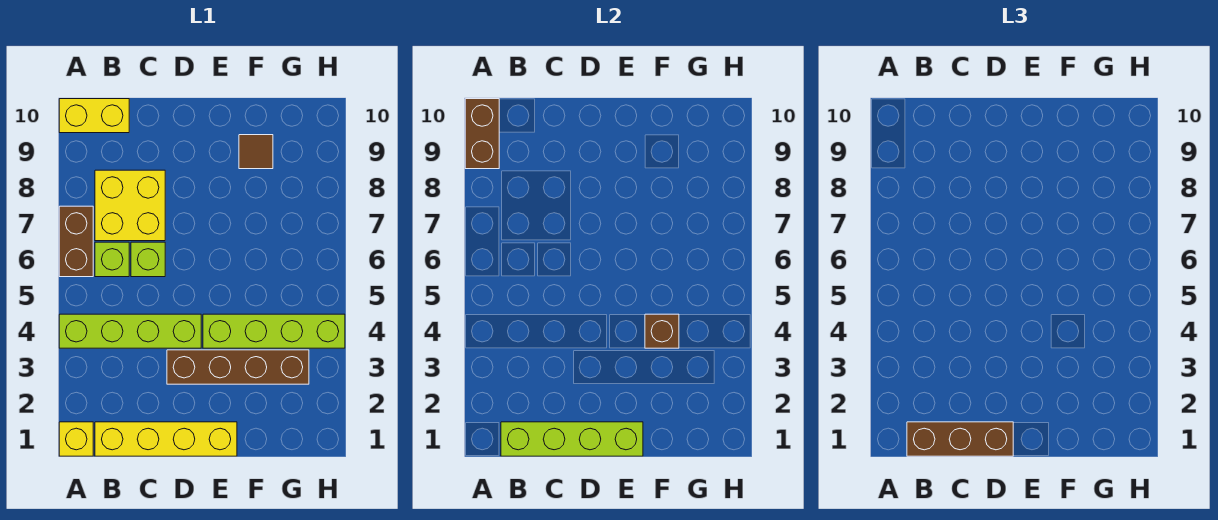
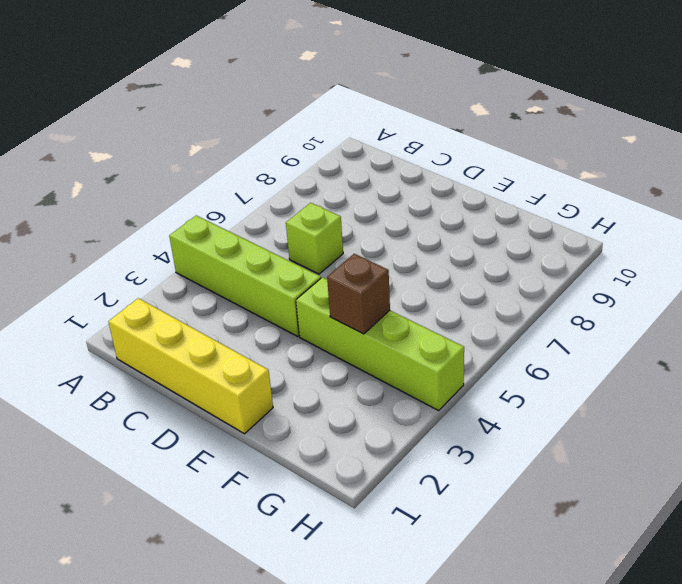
none -> yellow brick A1 level 1
none -> brown brick A6:A7 level 1
none -> yellow brick A10:B10 level 1

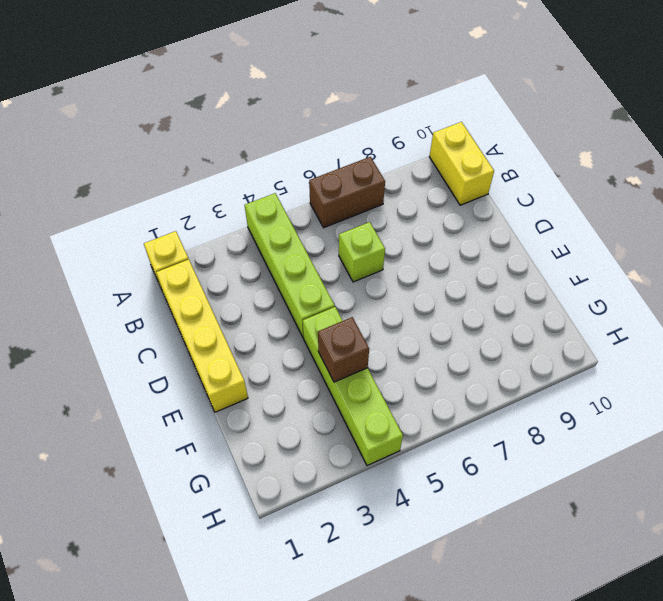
none -> lime brick B6 level 1
none -> yellow brick B7:C8 level 1
none -> brown brick D3:G3 level 1

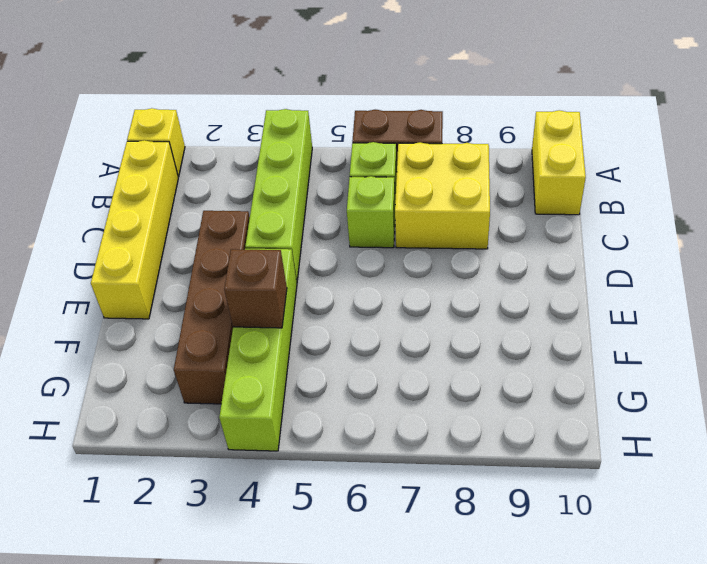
none -> brown tile F9 level 1
none -> brown brick A9:A10 level 2
none -> lime brick B1:E1 level 2

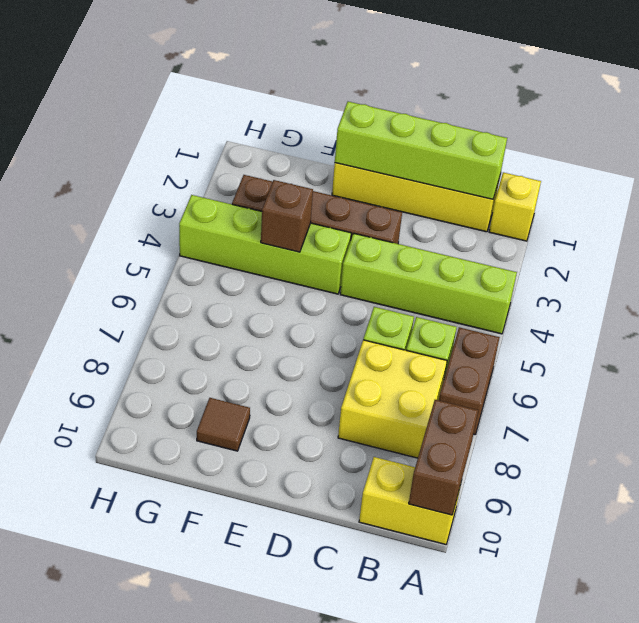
none -> brown brick B1:D1 level 3

